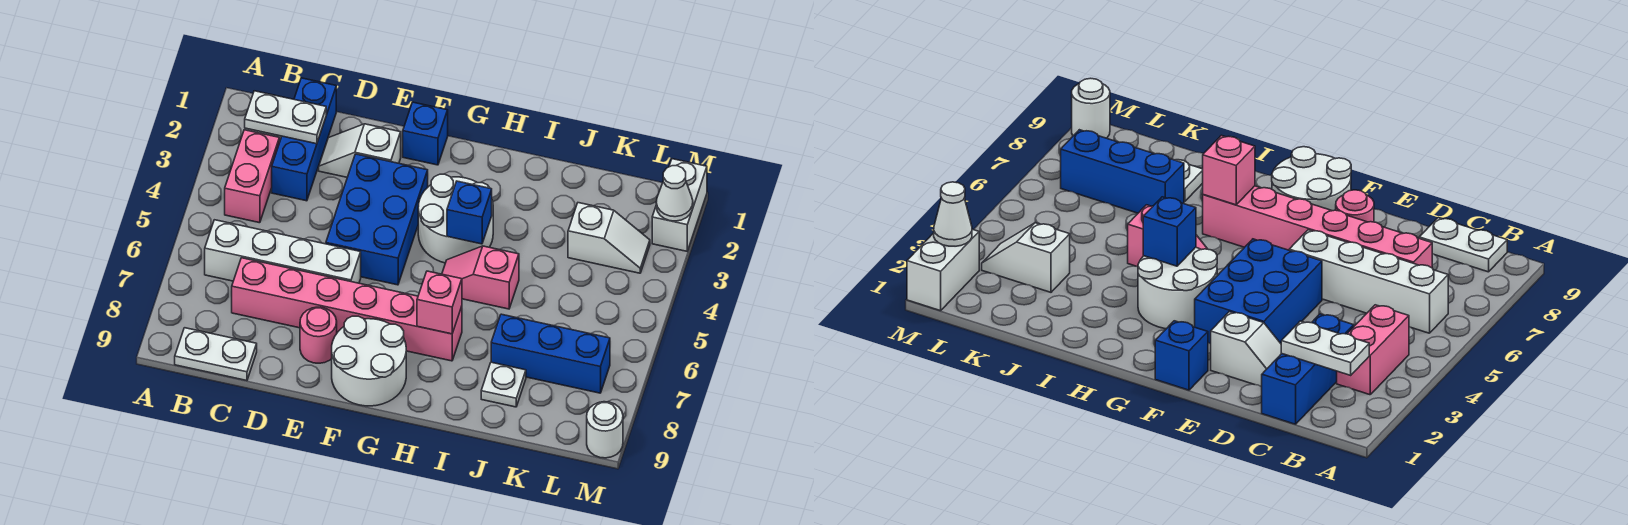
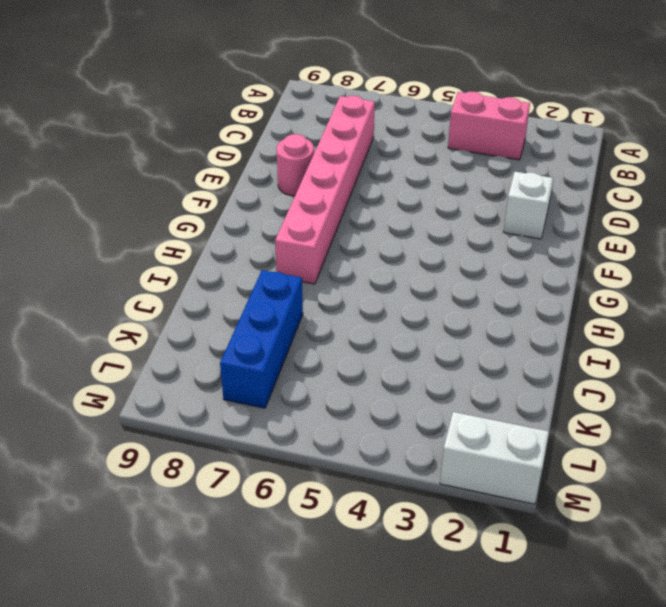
none -> white brick B6:E6 level 1
none -> white plate B9:C9 level 1
none -> blue brick C1:C3 level 1

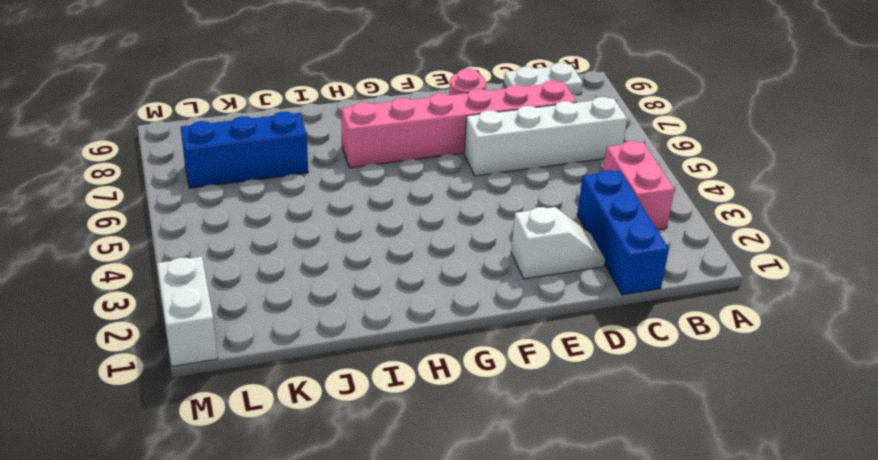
none -> blue brick E3:F5 level 1
none -> blue brick F1 level 1
none -> white round brick F8:G9 level 1

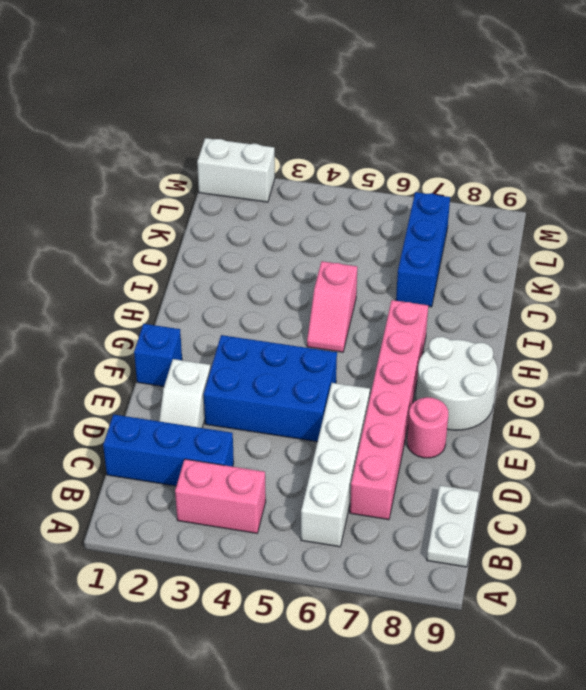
none -> white round brick G3:H4 level 1
none -> white plate J8 level 1
none -> white slope K3:L3 level 1 top K

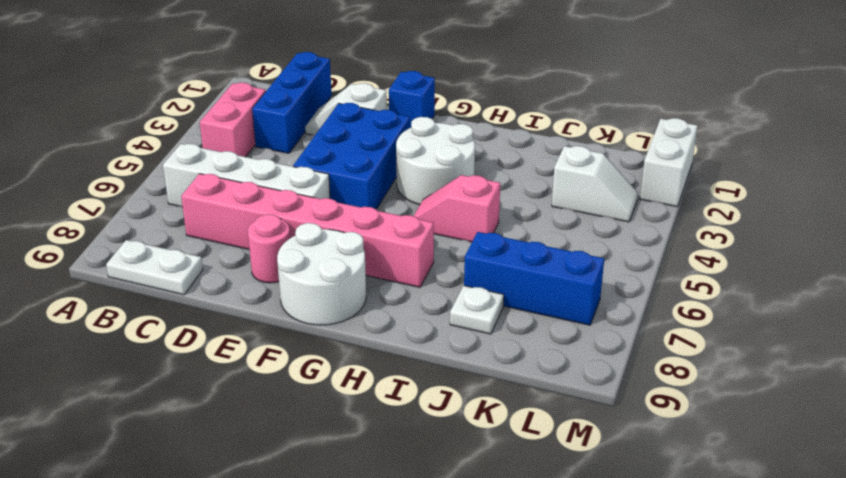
none -> white round brick M9 level 1
none -> white plate B2:C2 level 2
none -> blue brick H4 level 2

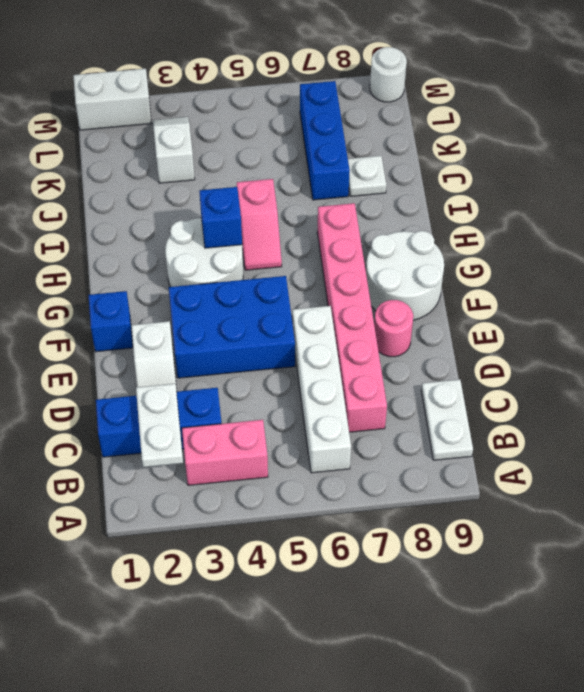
none -> pink brick H7 level 2
none -> white cone M2 level 2

